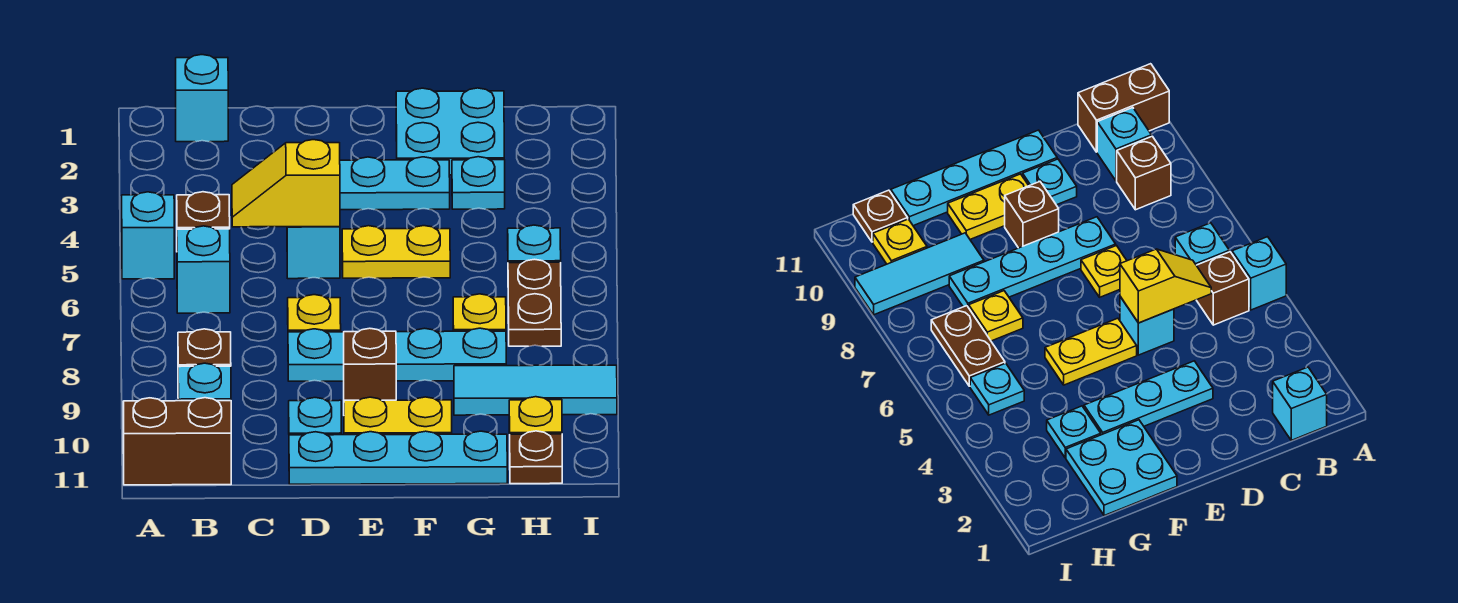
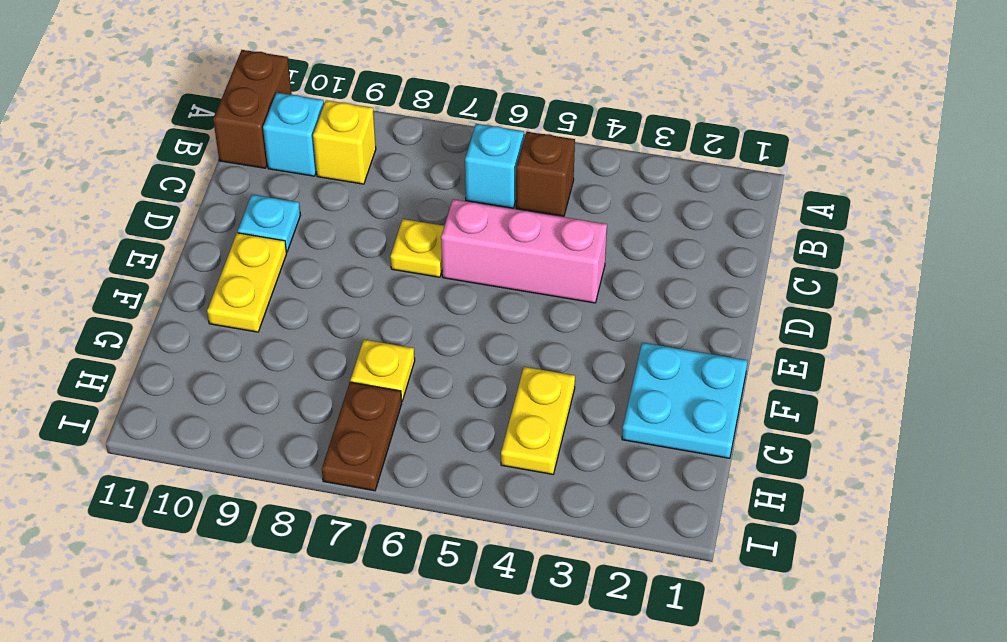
yellow brick B9 level 1 -> brown brick B9 level 1
pink brick D4:D6 level 1 -> cyan brick D5 level 1
yellow plate G4:H4 level 1 -> yellow plate E5:F5 level 1
brown plate H7:I7 level 1 -> brown plate H6:H7 level 1
none -> cyan brick A5 level 1
none -> cyan brick B1 level 1
none -> cyan plate D3:F3 level 1

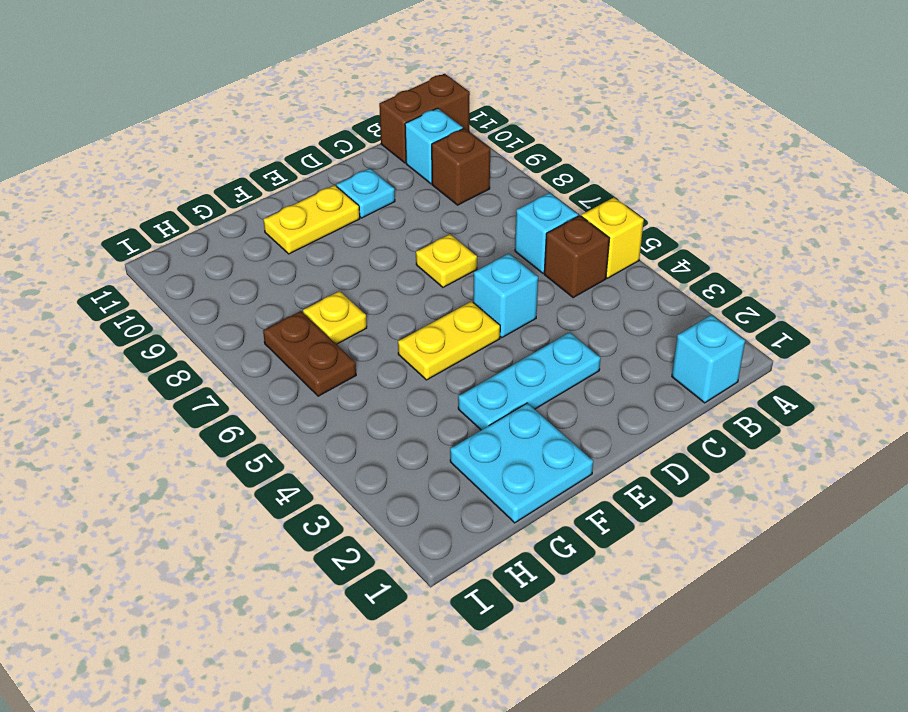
yellow brick A5 level 1 -> cyan brick A5 level 1
none -> cyan plate D8:G8 level 1
none -> cyan plate D11:G11 level 1
none -> brown brick E9 level 1

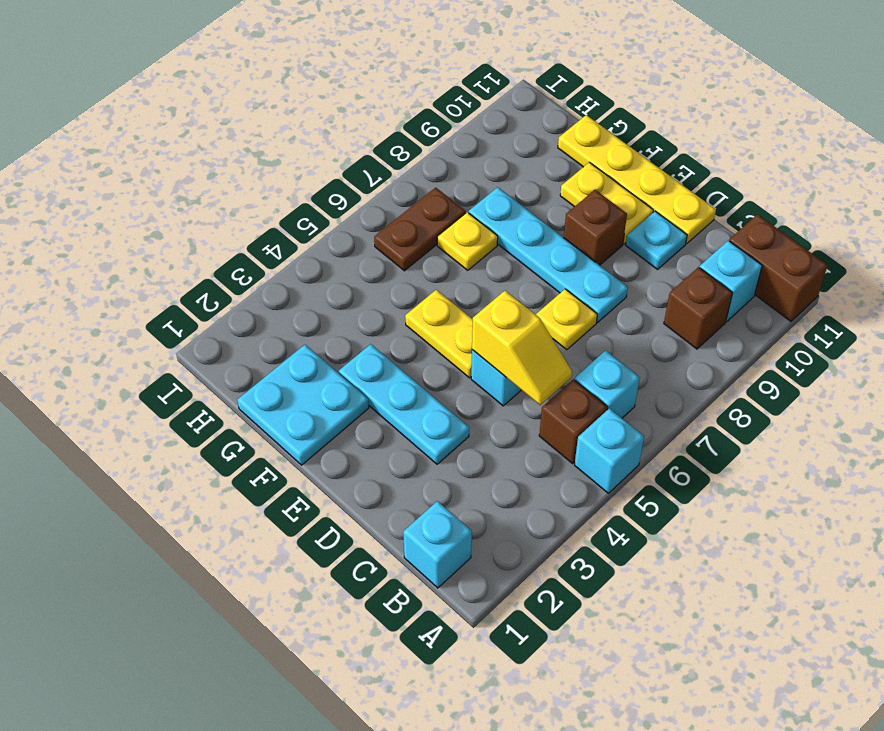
yellow plate D11:G11 level 1 -> cyan plate D11:G11 level 1
none -> cyan plate G3 level 1
none -> cyan tile G9:I9 level 1
none -> cyan plate H5 level 1

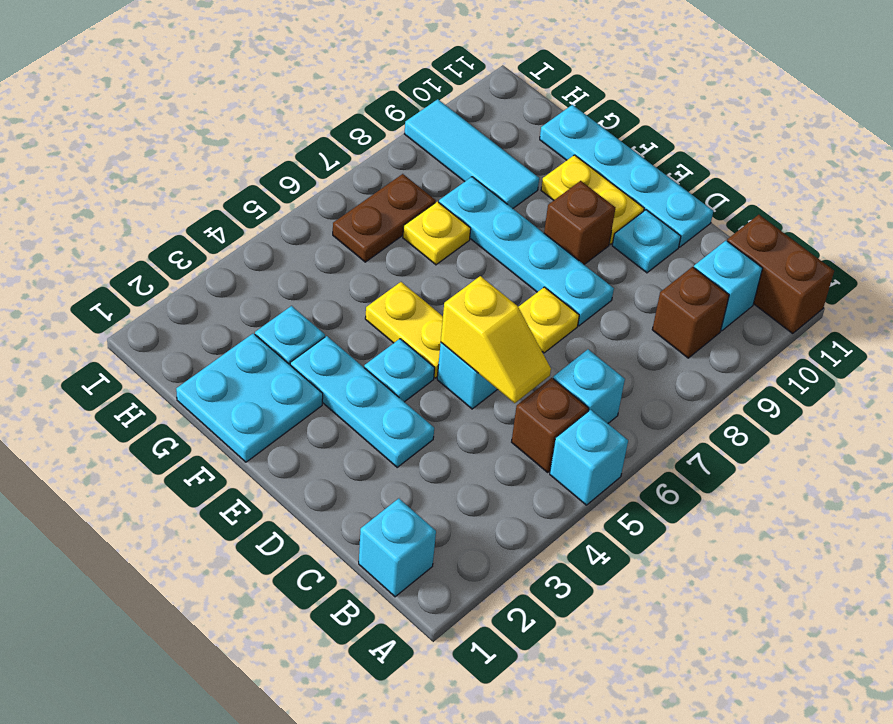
cyan plate E4 level 1 -> cyan plate H5 level 1
none -> yellow plate H10 level 1
none -> brown plate H11 level 1

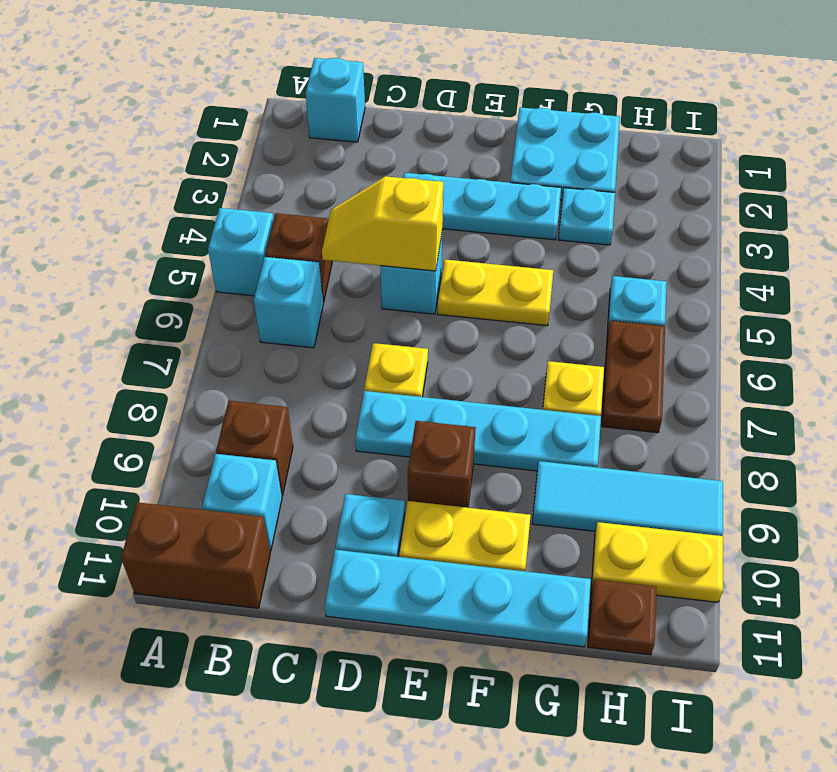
yellow plate H10:I10 level 1 -> yellow plate H10 level 1

